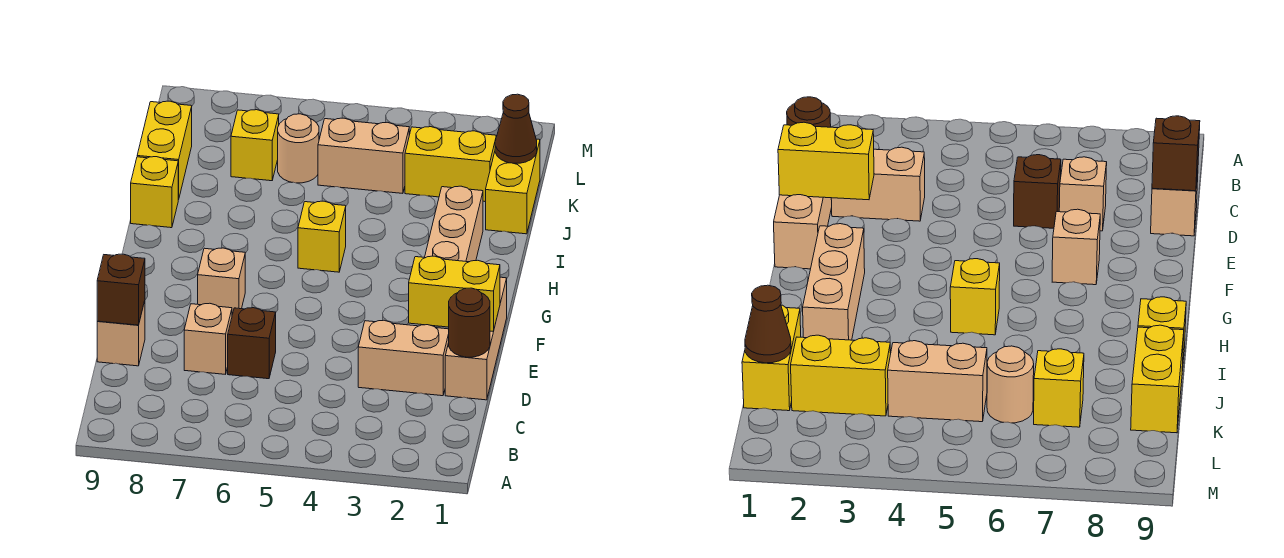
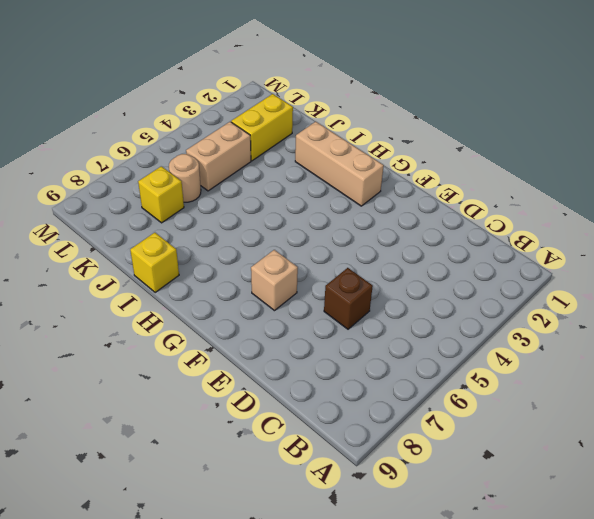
none -> tan brick D1:F1 level 1
none -> tan brick D2:D3 level 1
none -> tan brick D7 level 1

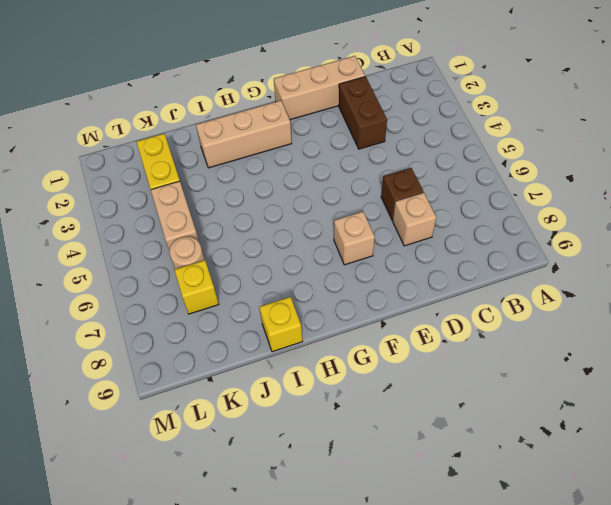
brown brick D2:D3 level 1 -> tan brick D2:D3 level 1
none -> tan brick D9 level 1
none -> yellow brick H5 level 1
none -> yellow brick J1:K1 level 1

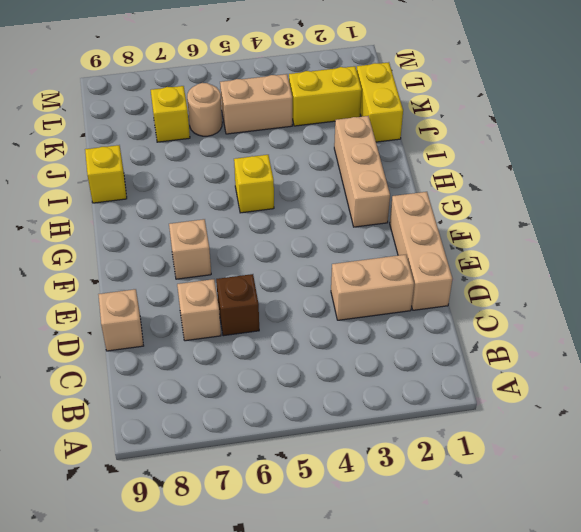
none -> yellow brick J9:K9 level 1
none -> brown round brick D1 level 2
none -> brown brick D9 level 2

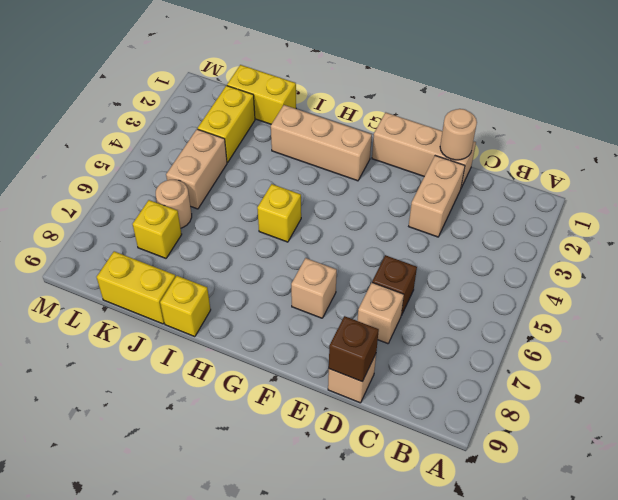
tan round brick D1 level 2 -> brown round brick D1 level 2
none -> yellow brick E1:E2 level 2
none -> brown cone K1 level 2

